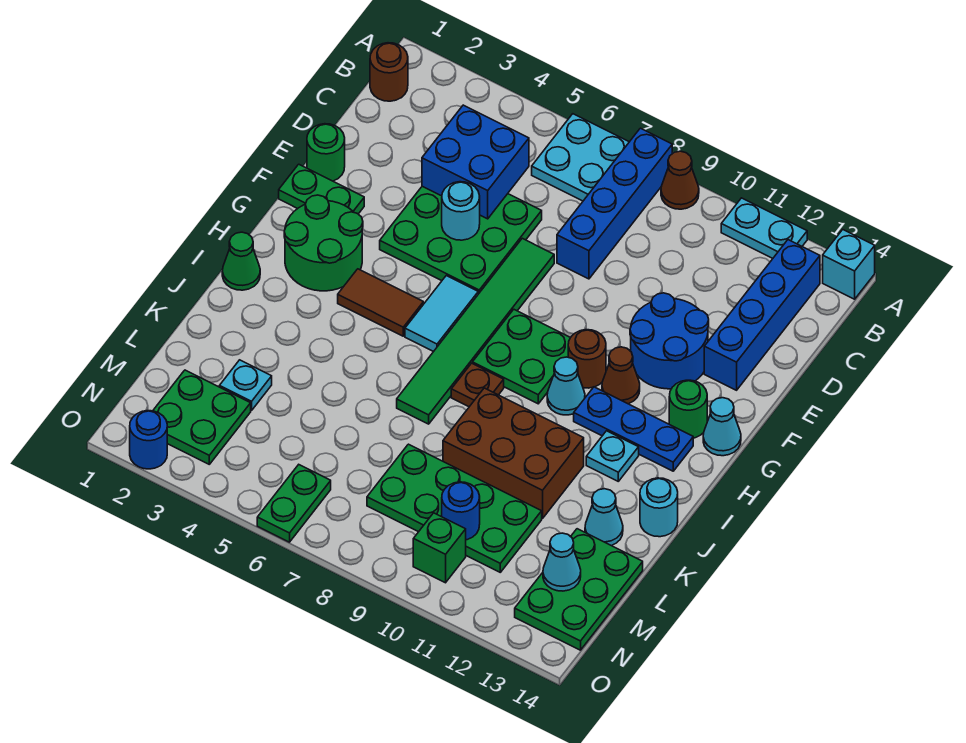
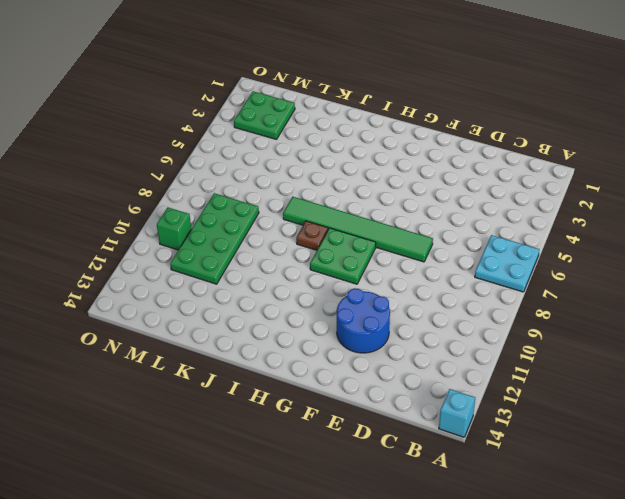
none -> blue brick A8:D8 level 1
none -> brown cone A9 level 1
none -> cyan plate A11:A12 level 1
none -> brown round brick B1 level 1

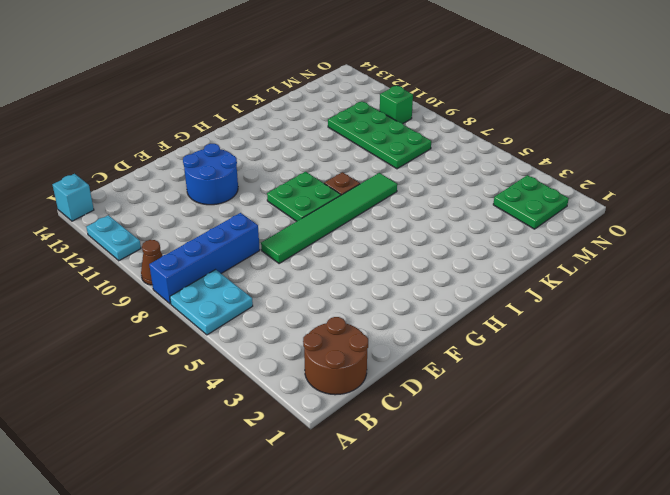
brown round brick B1:C2 level 1 -> brown round brick B1 level 1
none -> blue brick B13:E13 level 1
none -> green plate D4:F6 level 1
none -> green round brick E1 level 1
none -> green plate F1:F2 level 1

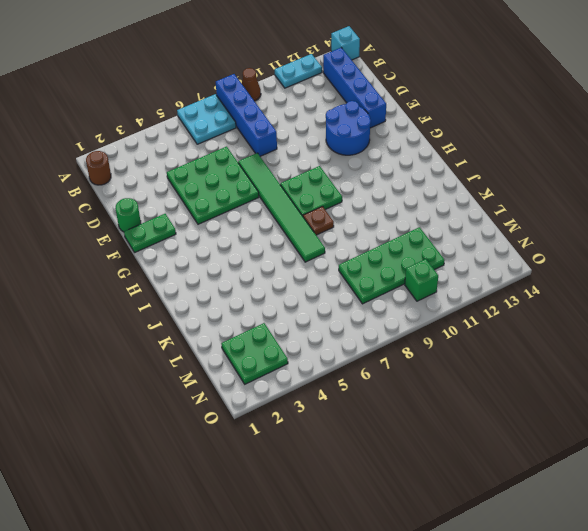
none -> green round brick G2:H3 level 1
none -> cyan tile G6:H6 level 1
none -> brown round brick G10 level 1
none -> brown cone G11 level 1

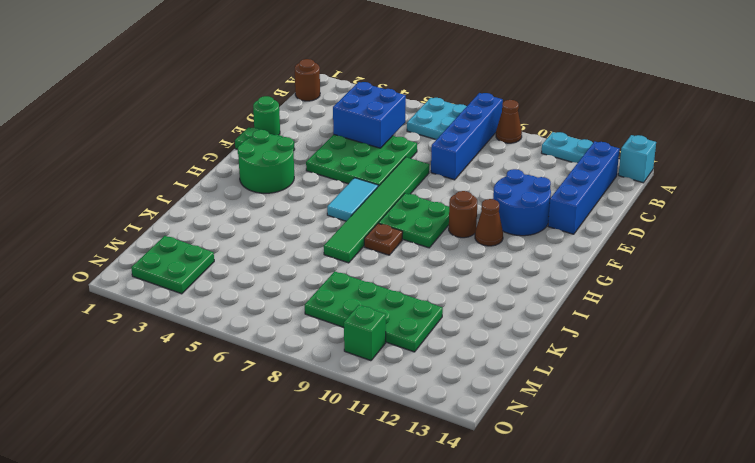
none -> green round brick G13 level 1
none -> cyan cone G14 level 1
none -> brown tile H4:H5 level 1
none -> cyan cone H10 level 1

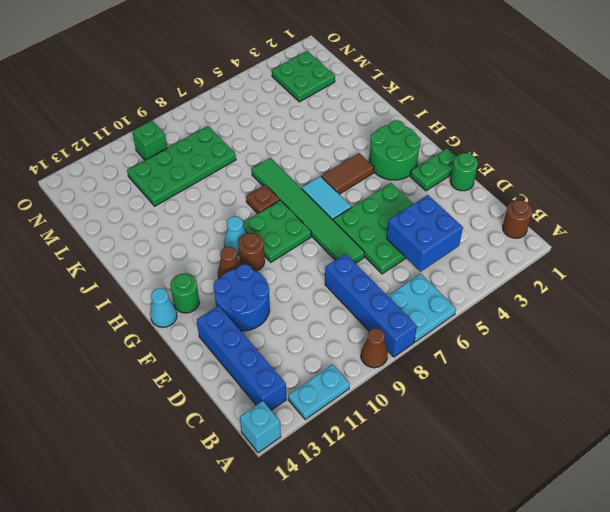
none -> blue plate H11:H13 level 1
none -> green cone I1 level 1
none -> cyan plate I12 level 1
none -> brown brick J9:K11 level 1

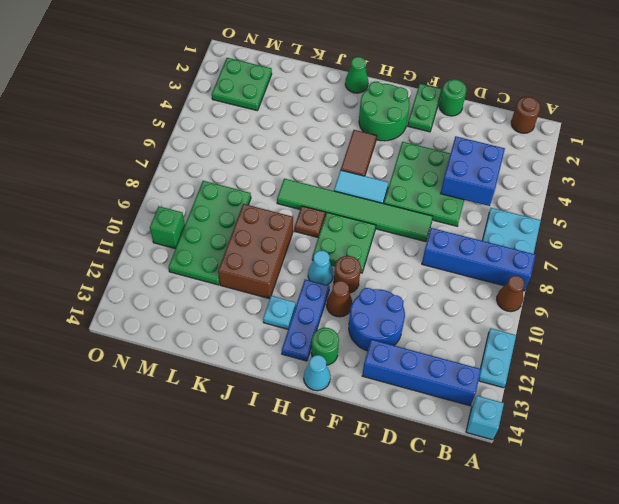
none -> cyan round brick J14 level 1
none -> cyan cone K13 level 1
none -> cyan plate L3 level 1
none -> green plate L13:N14 level 1

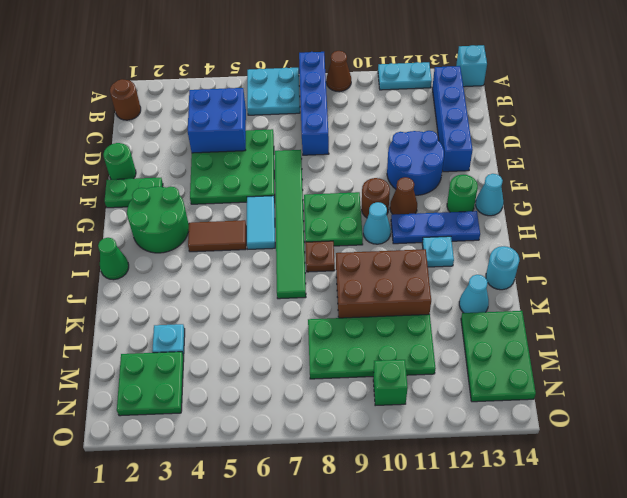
none -> green plate N6:O6 level 1
none -> blue round brick O2 level 1
none -> cyan round brick E5 level 2
none -> blue round brick M10 level 2

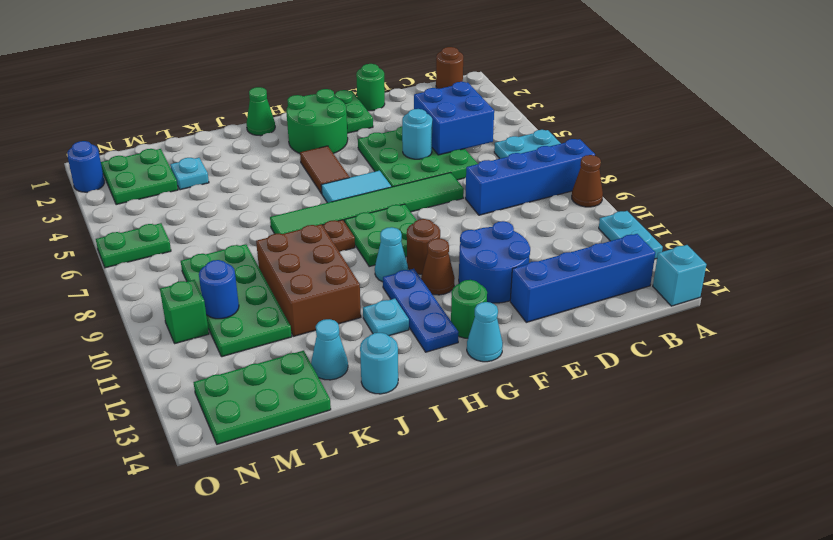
none -> cyan cone M13 level 2

